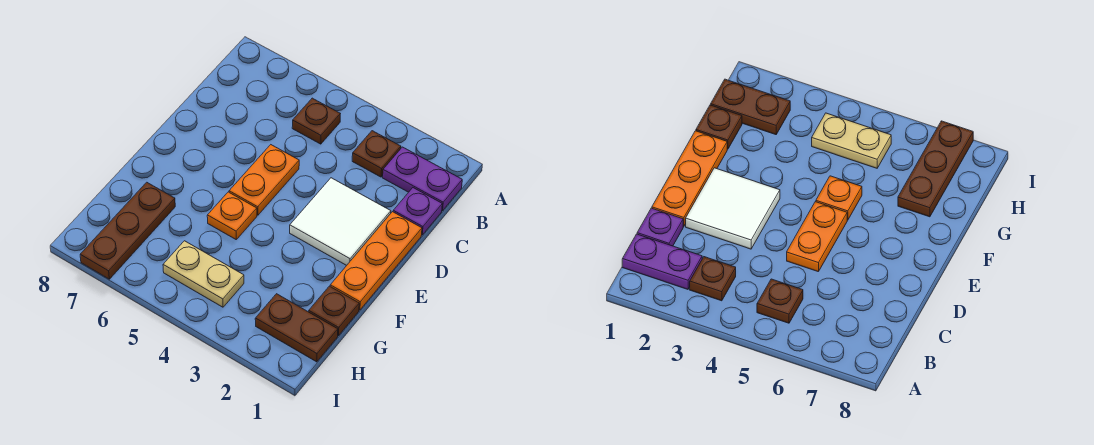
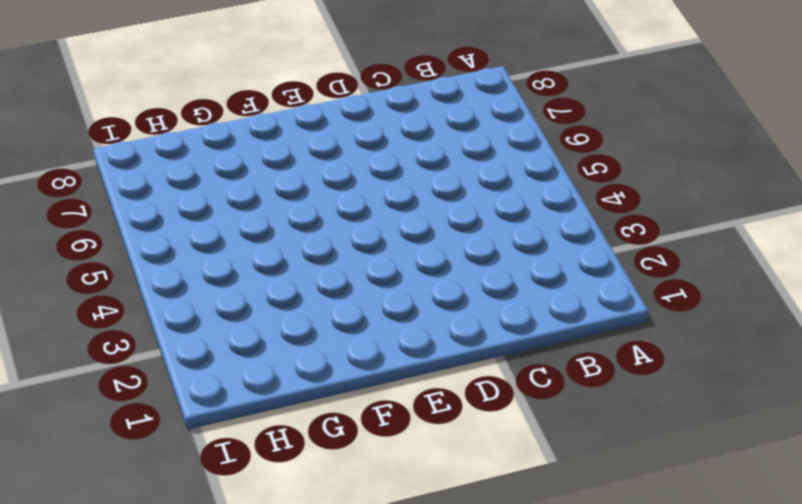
none -> purple plate B1:B2 level 1
none -> brown plate B3 level 1
none -> brown plate B5 level 1

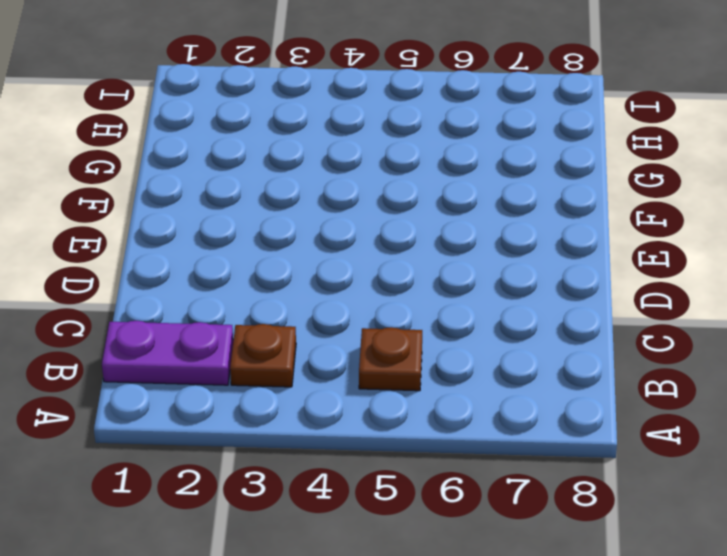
none -> purple plate C1 level 1
none -> orange plate D1:F1 level 1
none -> white tile D2:E3 level 1

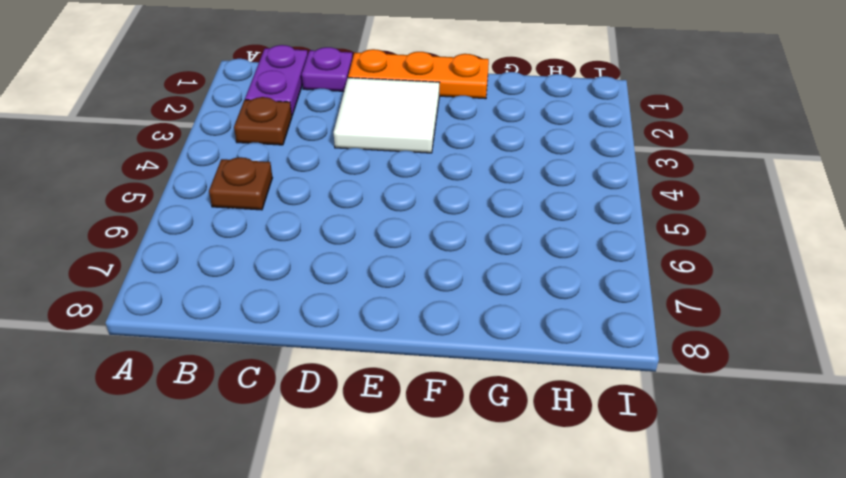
none -> orange plate D5:E5 level 1
none -> orange plate F5 level 1
none -> brown plate G1 level 1

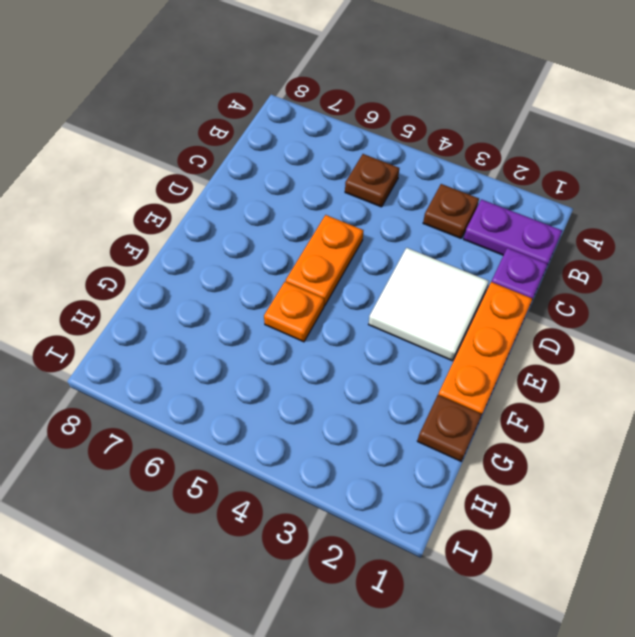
none -> brown plate G7:I7 level 1
none -> brown plate H1:H2 level 1
none -> tan plate H4:H5 level 1

